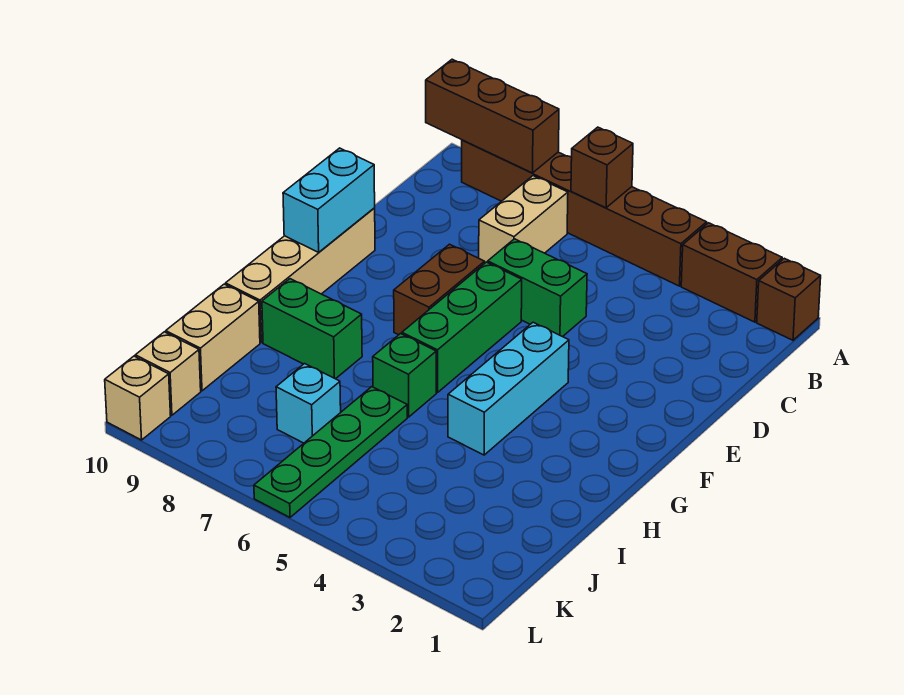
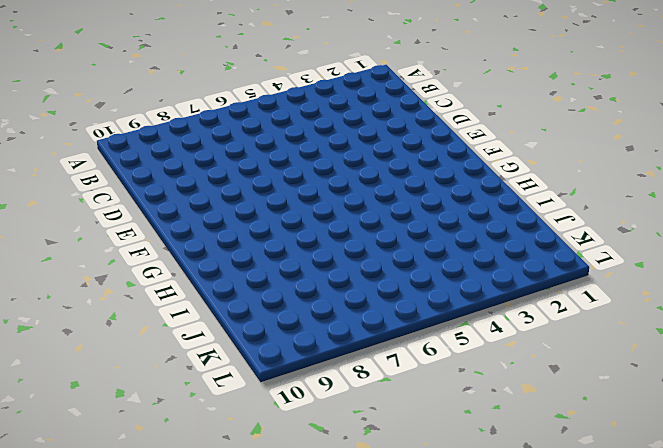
none -> brown brick A1 level 1
none -> brown brick A2:A3 level 1
none -> brown brick A4:A9 level 1

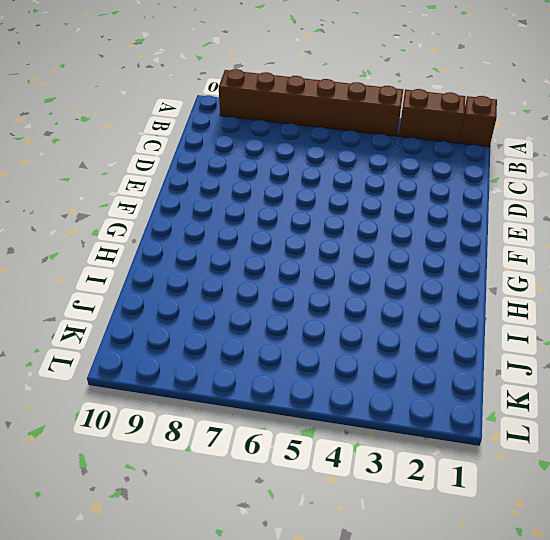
none -> tan brick B7:C7 level 1
none -> green brick D5:D6 level 1
none -> green brick E6:G6 level 1

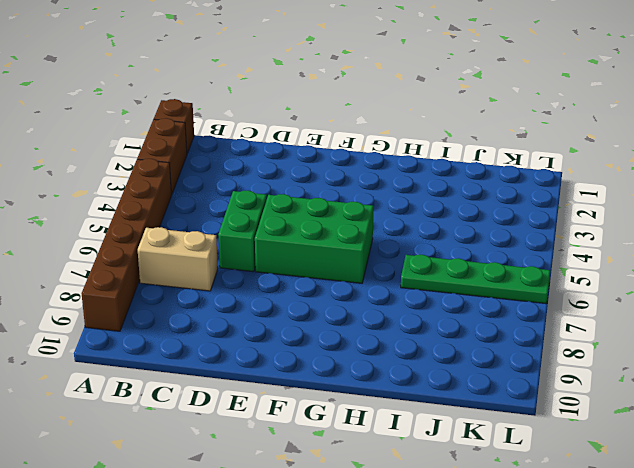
green brick E5:G6 level 1 -> green brick E6:G6 level 1
none -> brown brick E7:F7 level 1
none -> tan brick E10:H10 level 1
none -> cyan brick F4:H4 level 1

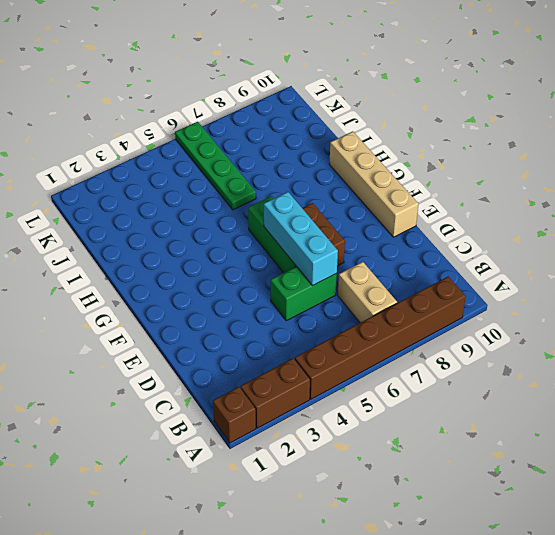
cyan brick D6:F6 level 2 -> cyan brick F4:H4 level 1
none -> green brick H6 level 1
none -> green brick H8:H9 level 1
none -> tan brick I10:J10 level 1

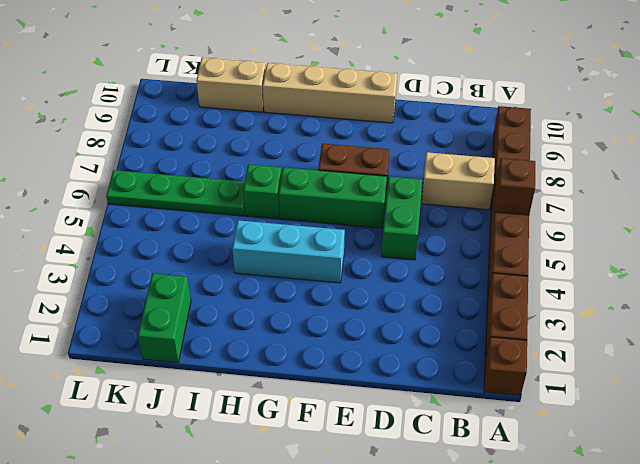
green brick J1:J2 level 1 -> green brick H8:H9 level 1
none -> cyan brick J7 level 1
none -> tan brick K10 level 1
none -> tan brick L10 level 1

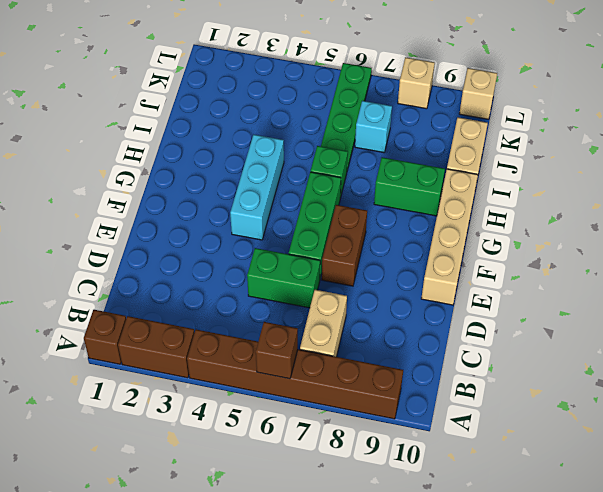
tan brick L8 level 1 -> tan brick K10 level 1
none -> brown brick A8:A10 level 2
none -> cyan brick E10:F10 level 2

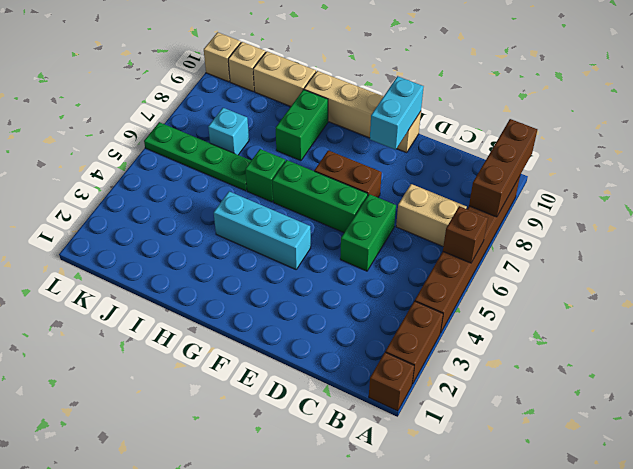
cyan brick E9:E10 level 2 -> cyan brick E10:F10 level 2

